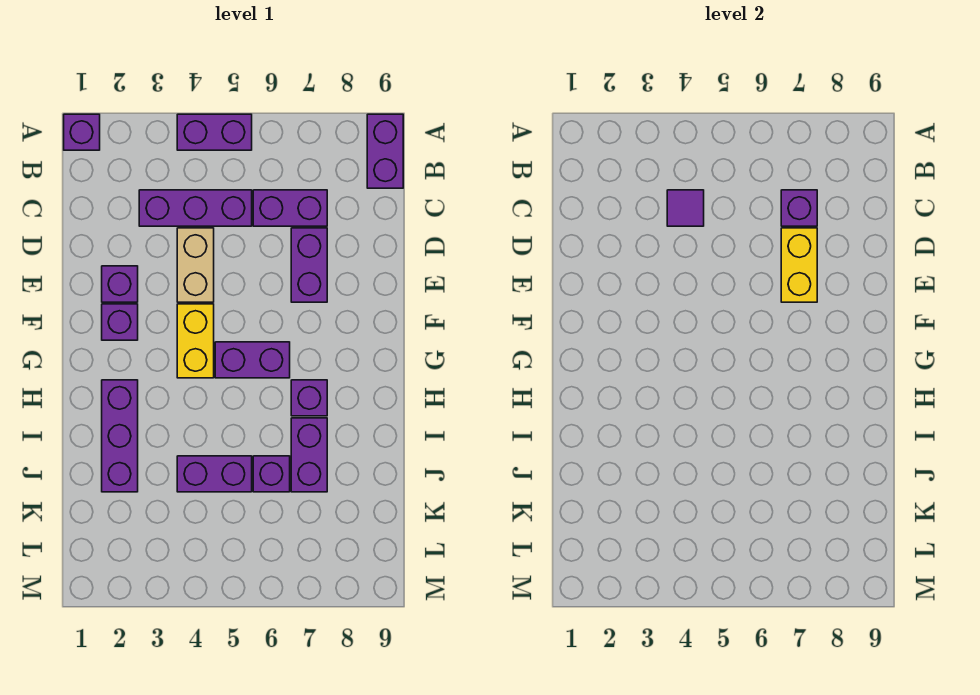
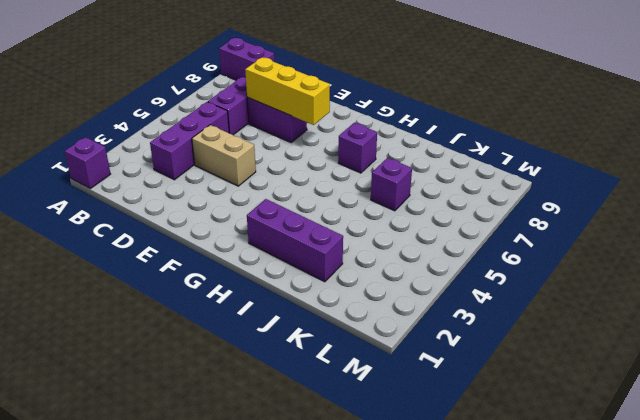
yellow brick D7:F7 level 2 -> yellow brick D7:E7 level 2
none -> purple brick A4:A5 level 1
none -> purple brick E2 level 1
none -> purple brick F2 level 1

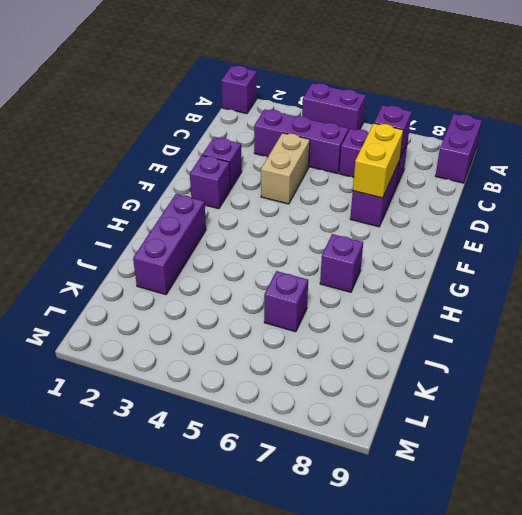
none -> yellow brick F4:G4 level 1
none -> purple brick G5:G6 level 1
none -> purple brick I7:J7 level 1

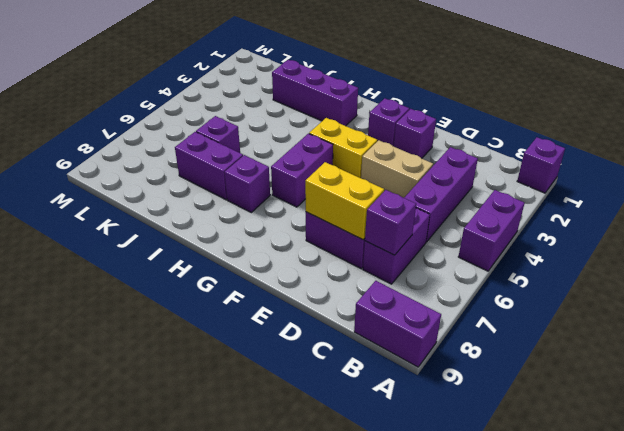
none -> purple brick J4:J5 level 1
none -> purple tile C4 level 2

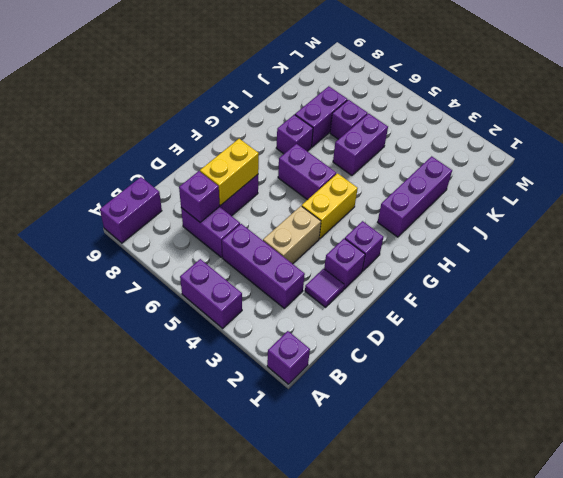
purple tile D2 level 1 -> purple tile C4 level 2
purple brick I5:J5 level 1 -> purple brick J4:J5 level 1

